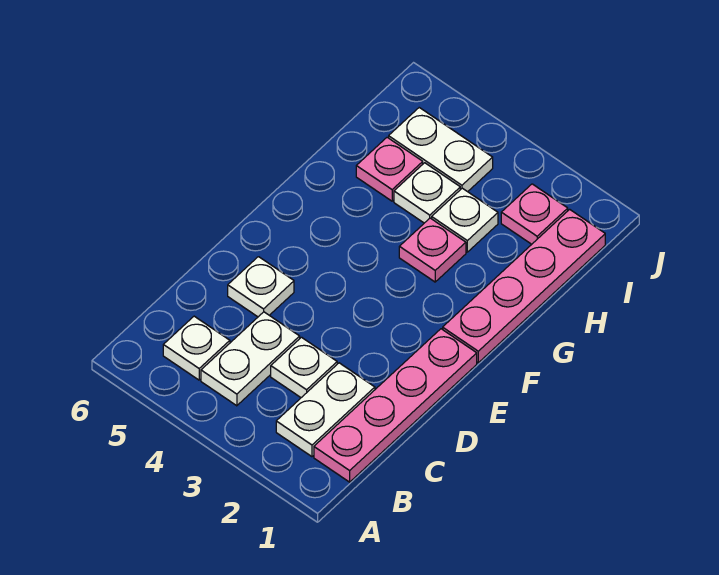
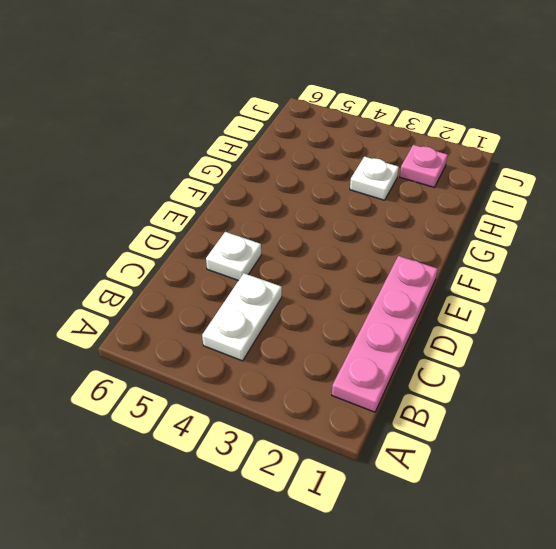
none -> white plate B2:C2 level 1
none -> white plate B5 level 1
none -> white plate C3 level 1

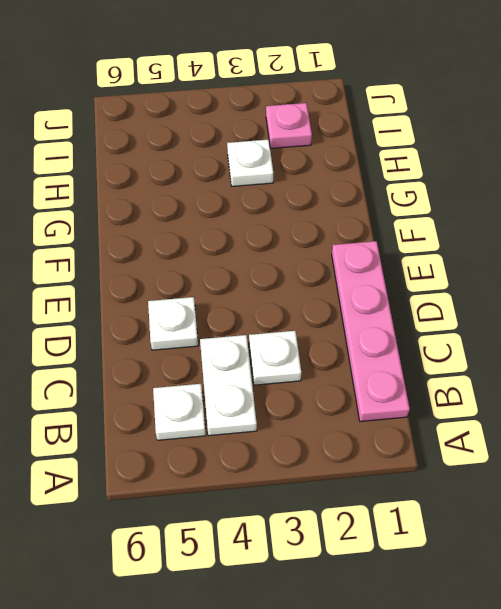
none -> white plate B2:C2 level 1
none -> pink plate F1:I1 level 1
none -> pink plate G3 level 1

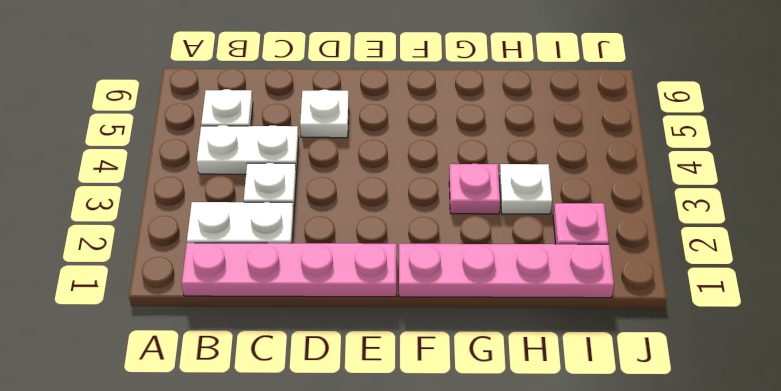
none -> white plate H4 level 1
none -> pink plate H5 level 1
none -> white plate I4:I5 level 1

